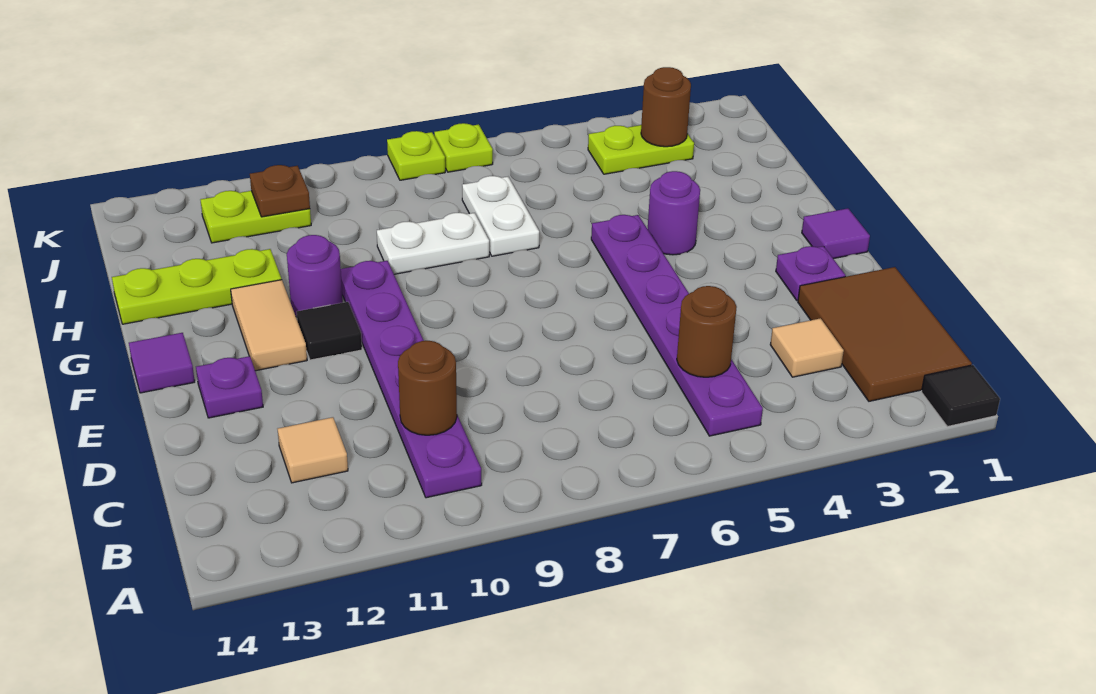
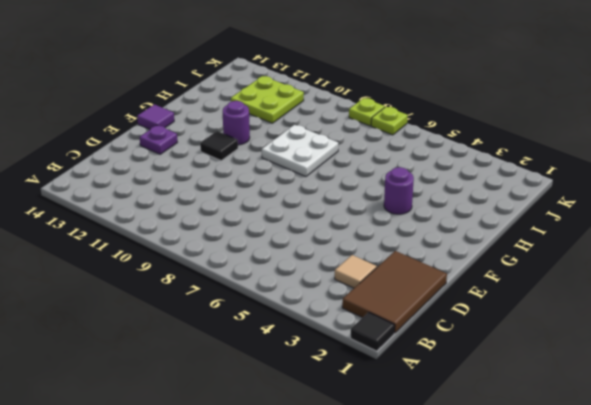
white plate G8:H9 level 1 -> white plate H8:H9 level 1
lime plate I11:J12 level 1 -> lime plate J11:J12 level 1
none -> purple plate B5:G5 level 1
none -> purple plate B10:G10 level 1
none -> tan tile C12 level 1

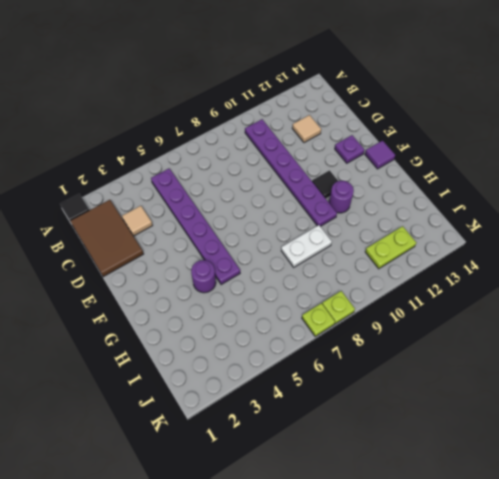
none -> purple plate E2 level 1
none -> purple tile F1 level 1
none -> tan tile F12:G12 level 1

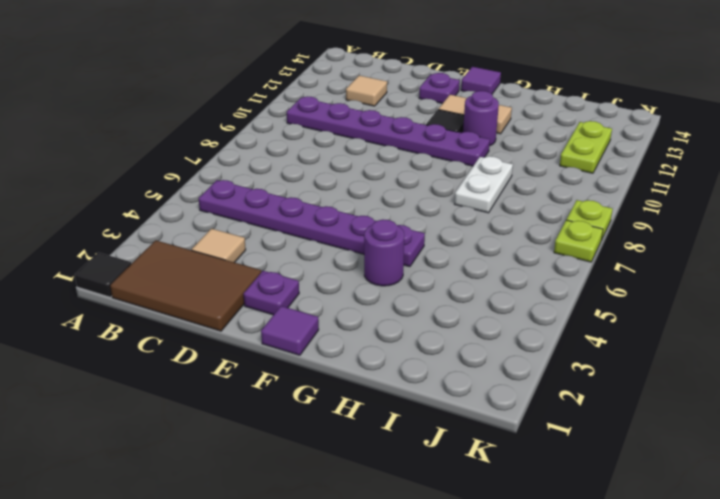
none -> white plate H7:I7 level 1
none -> lime plate H12:H14 level 1
none -> lime plate J3:J4 level 1

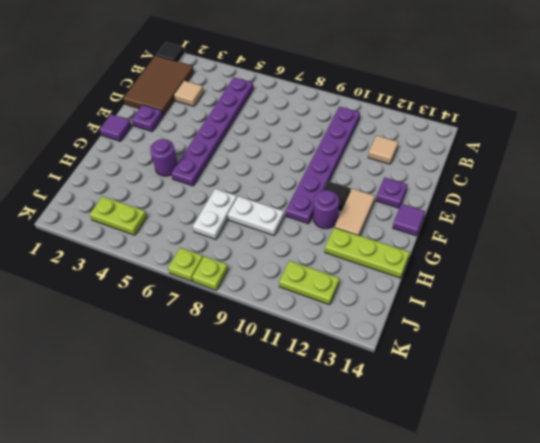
none -> brown round brick C5 level 2
none -> brown round brick C10 level 2
none -> brown round brick J3 level 2

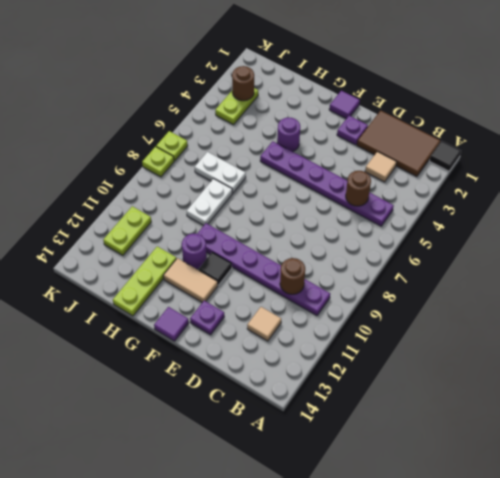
none -> brown plate J11 level 2

